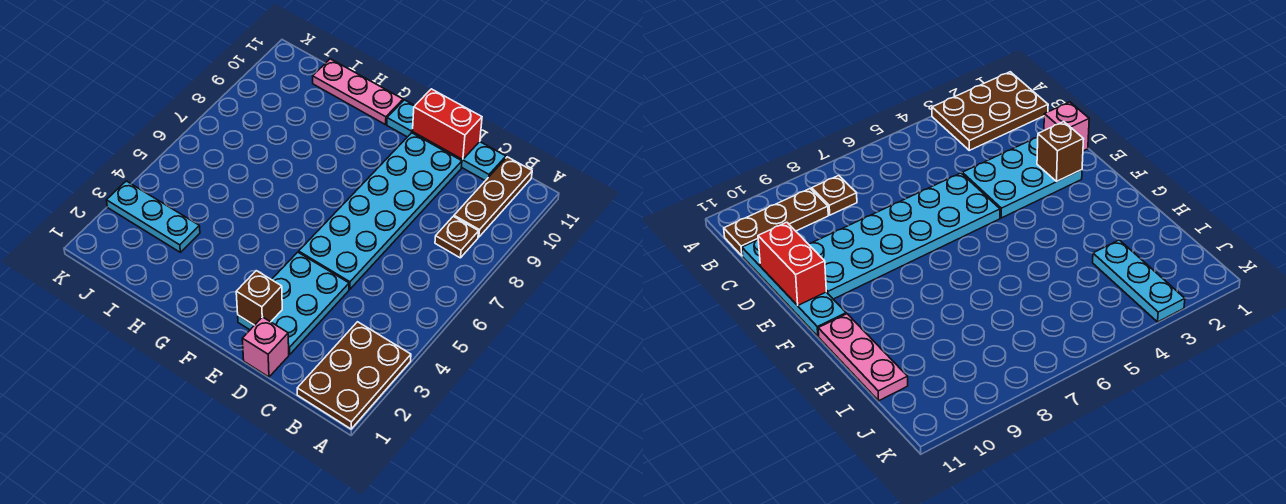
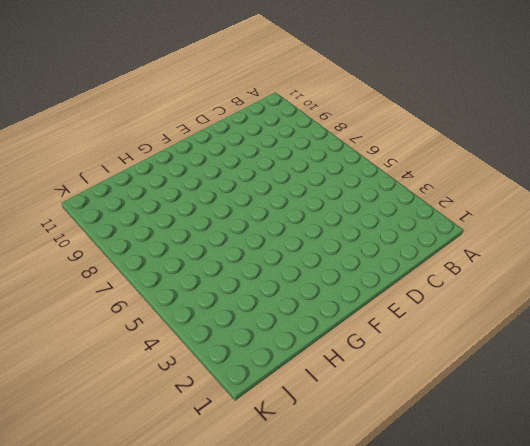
none -> brown plate A1:B3 level 1
none -> brown plate B8 level 1

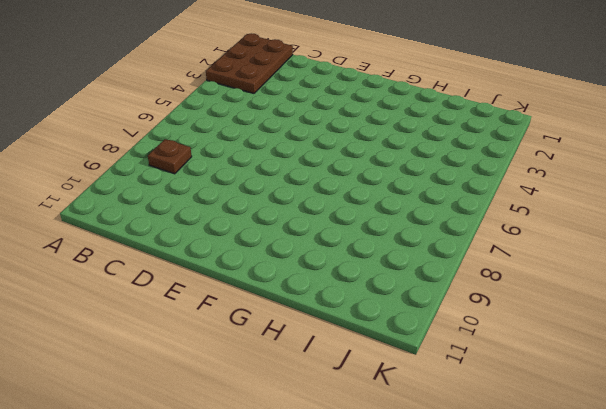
none -> brown plate B9:B11 level 1
none -> cyan plate C11:F11 level 1

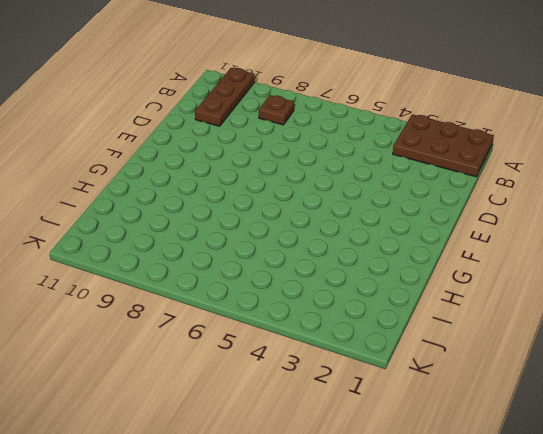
brown plate A10:C10 level 1 -> brown plate B9:B11 level 1
none -> cyan plate C11:F11 level 1
none -> pink brick D1 level 1

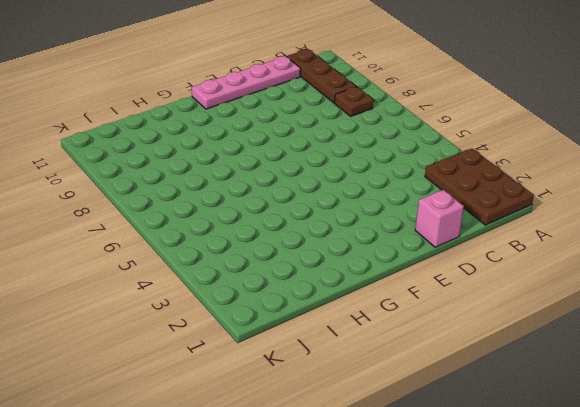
pink plate C11:F11 level 1 -> cyan plate C11:F11 level 1
none -> cyan plate D2:E4 level 1
none -> cyan plate D5:E10 level 1

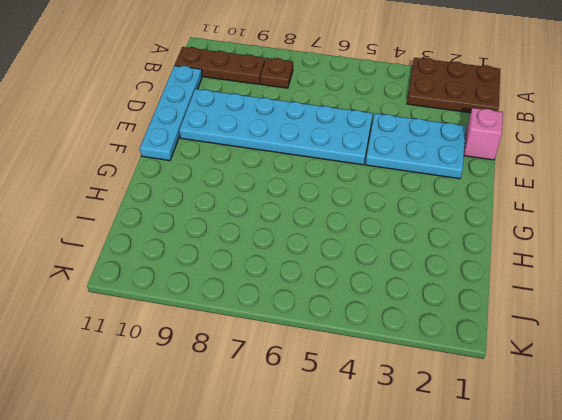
none -> pink plate G11:I11 level 1
none -> cyan plate I3:K3 level 1

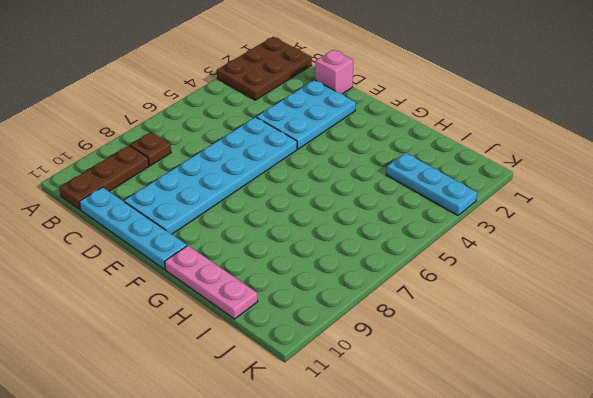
none -> red brick D11:E11 level 2
none -> brown brick E2 level 2

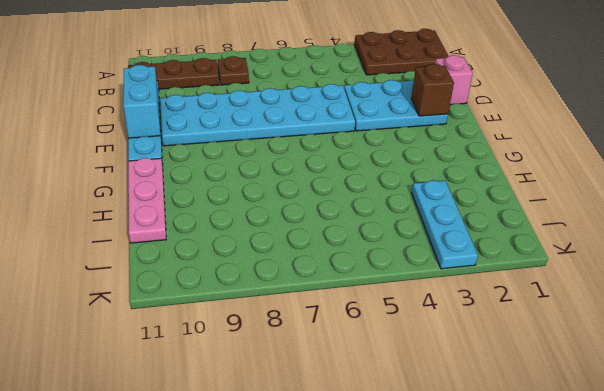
cyan brick D11:E11 level 2 -> red brick D11:E11 level 2

